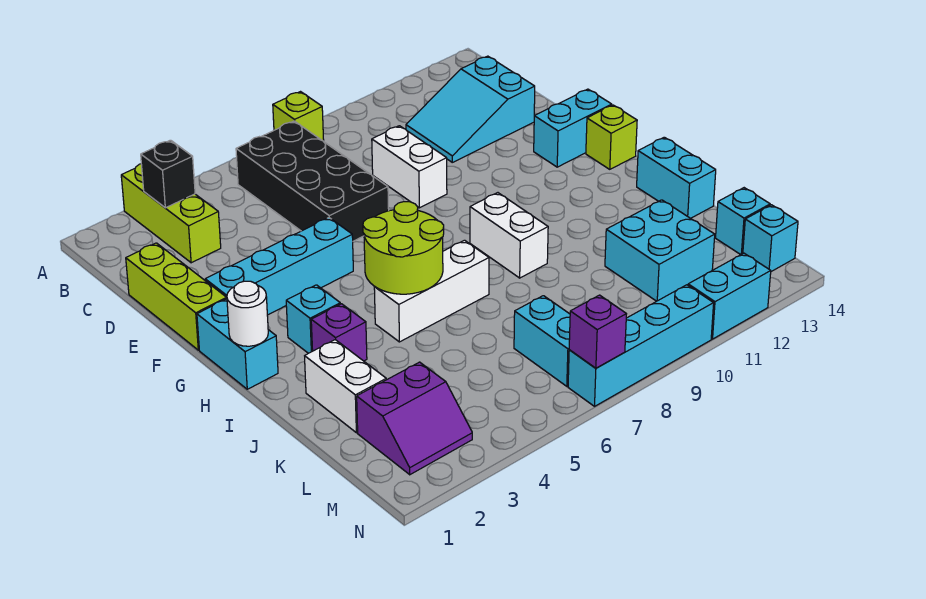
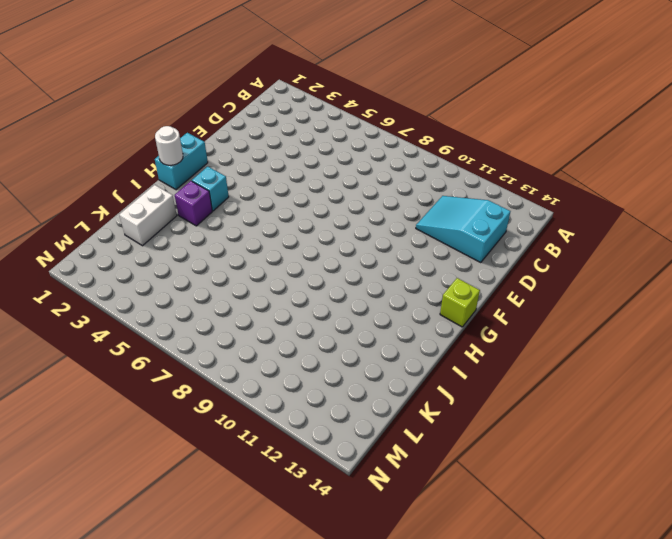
none -> lime brick A3:C3 level 1
none -> lime brick A8 level 1
none -> black brick B6:E7 level 1

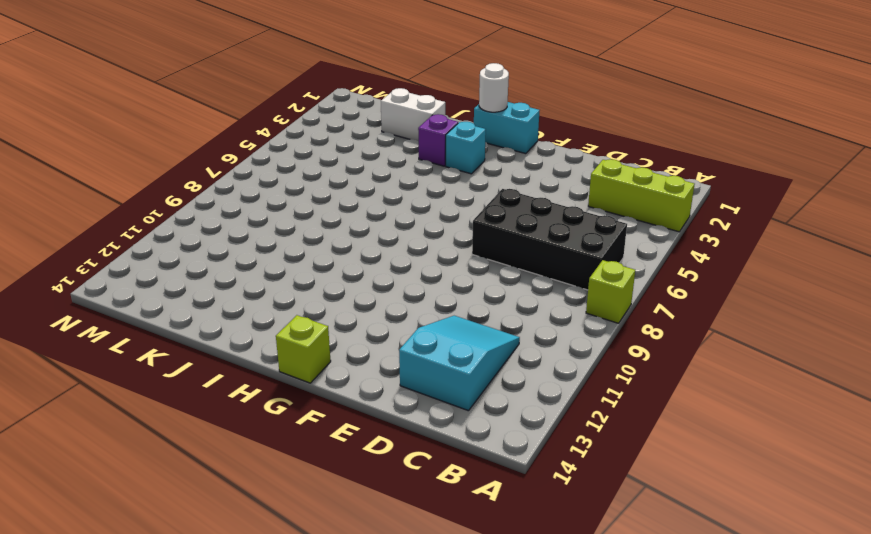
none -> lime brick D1:F1 level 1
none -> white brick D9:E9 level 1
none -> cyan brick F2:F5 level 1

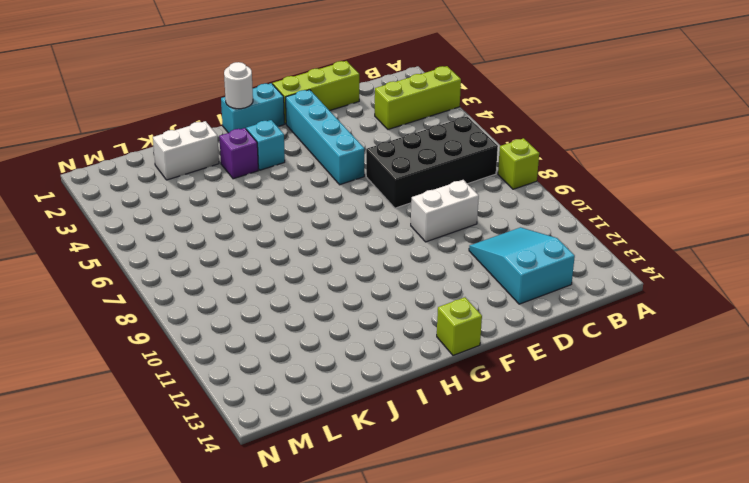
none -> cyan brick F13:F14 level 1
none -> white brick H9:I9 level 1
none -> white brick I5:I7 level 1

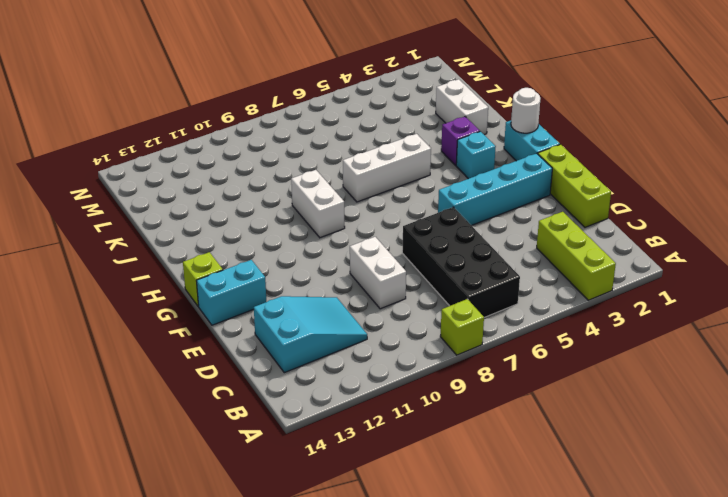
none -> cyan brick I14:J14 level 1
none -> cyan brick K11:L12 level 1
none -> purple slope L2:M3 level 1 top L

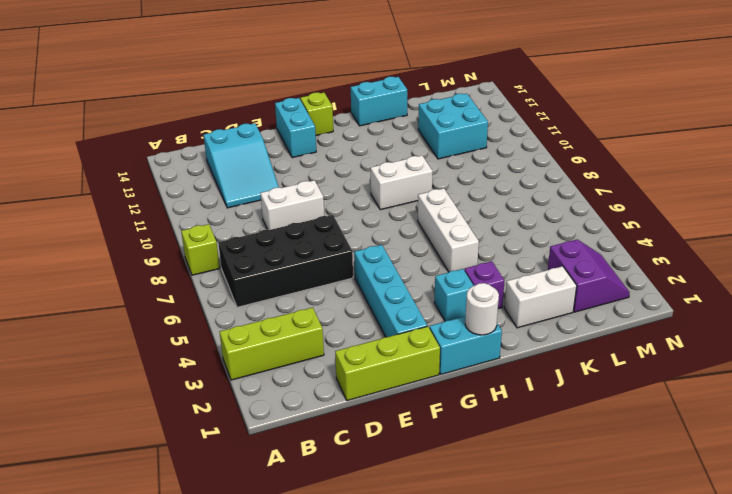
none -> cyan brick L7:M7 level 1
none -> cyan brick L14 level 1
none -> cyan brick M14 level 1

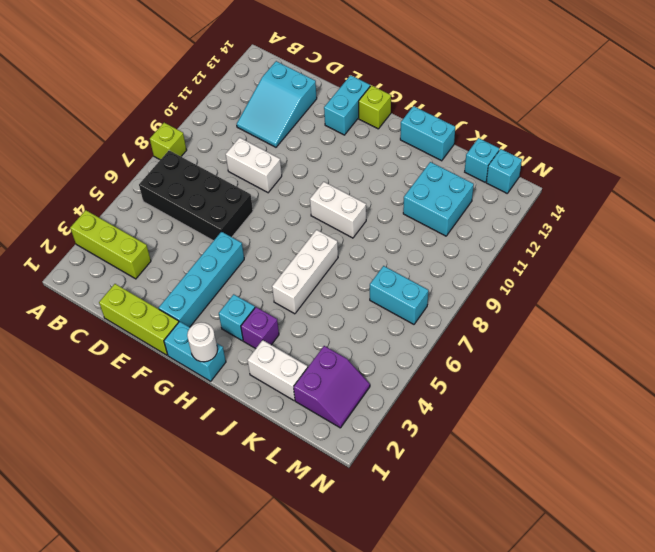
none -> cyan brick N7:N10 level 1
none -> cyan brick N11:N12 level 1
none -> black brick B3 level 2

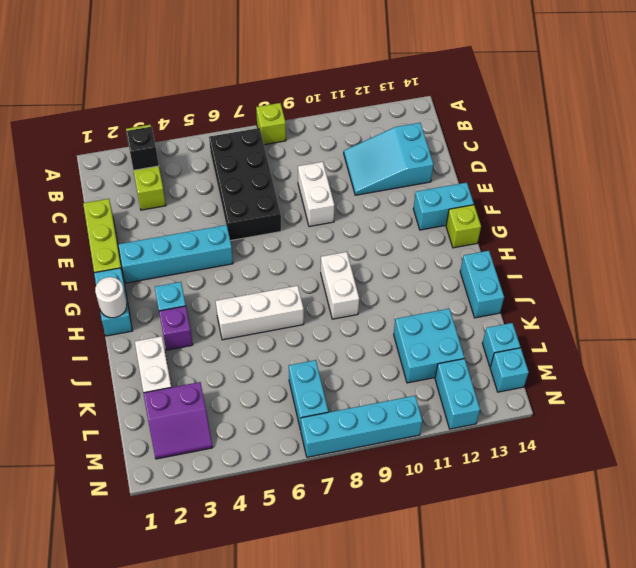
cyan brick M12:N12 level 1 -> cyan brick N11:N12 level 1
none -> lime round brick H5:I6 level 2
none -> purple brick N7 level 2

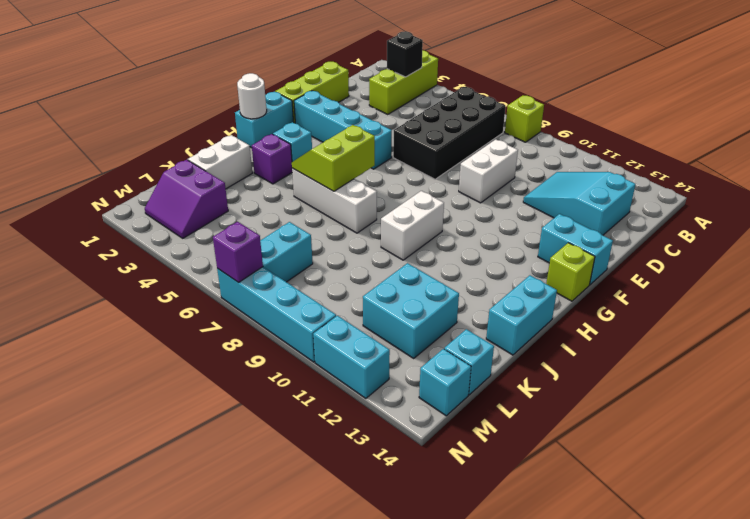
lime slope H5:I6 level 2 top 6 -> lime round brick H5:I6 level 2

